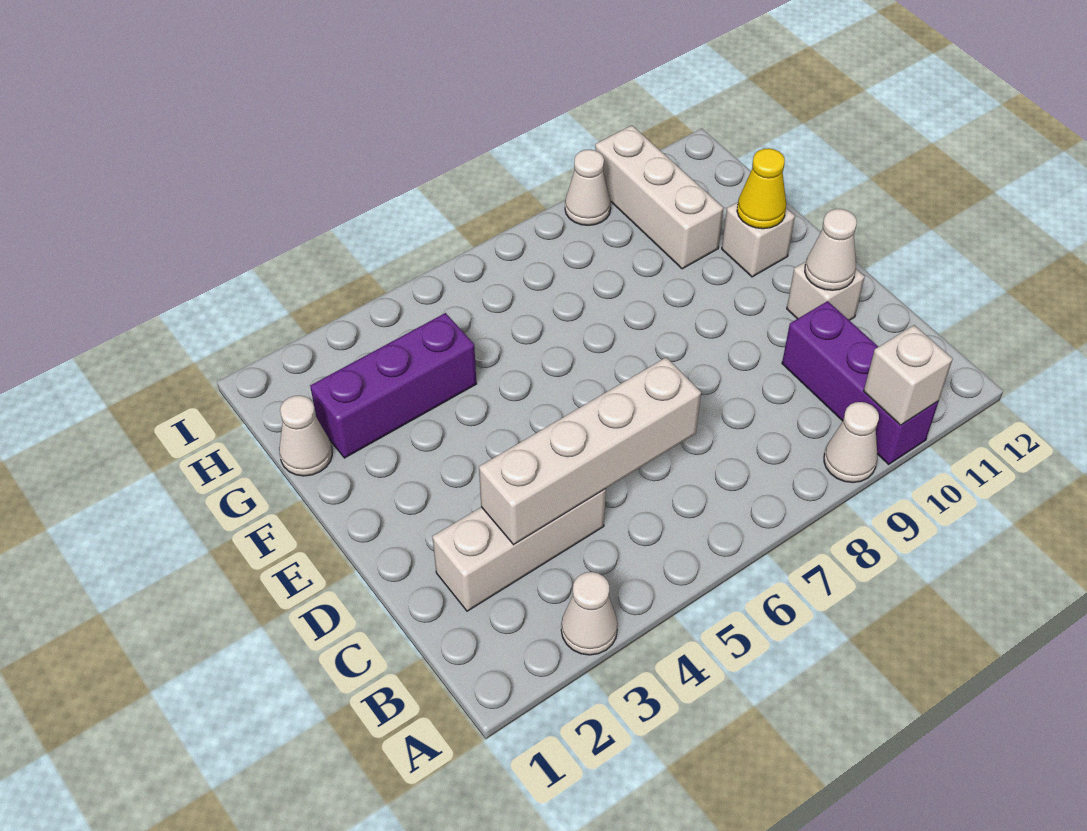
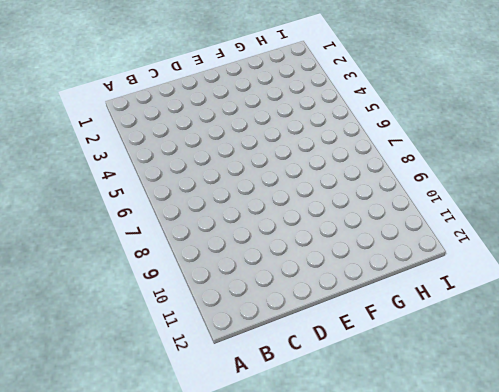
none -> white cone A3 level 1
none -> white cone A9 level 1
none -> purple brick A10:C10 level 1

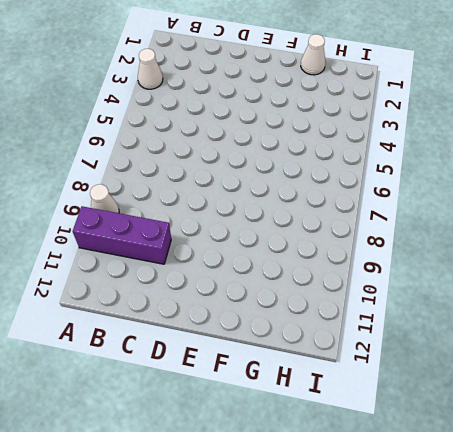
none -> white brick C2:C4 level 1
none -> white brick D11 level 1
none -> white brick F11 level 1

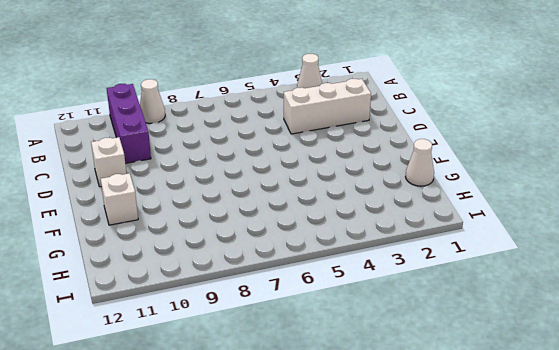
none -> purple brick G2:G4 level 1
none -> white brick G10:I10 level 1
none -> white cone I9 level 1

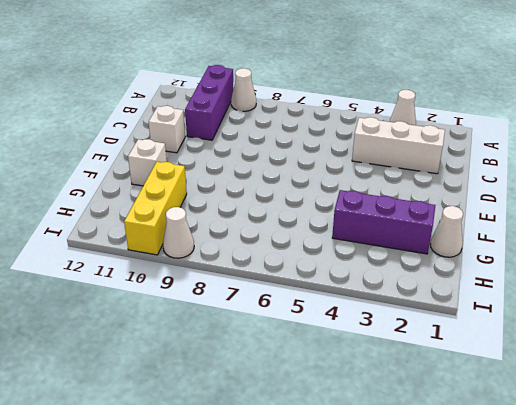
yellow brick G10:I10 level 1 -> white brick G10:I10 level 1
none -> white brick A10 level 2
none -> white brick C3:C6 level 2
none -> white cone D11 level 2

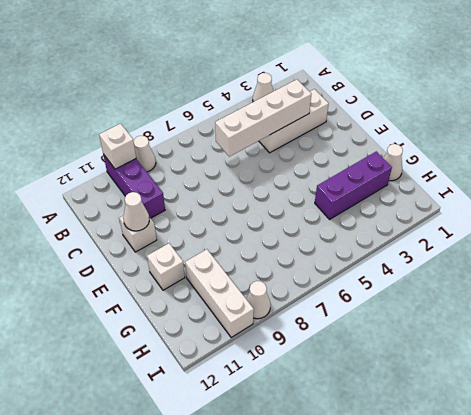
none -> yellow cone F11 level 2

